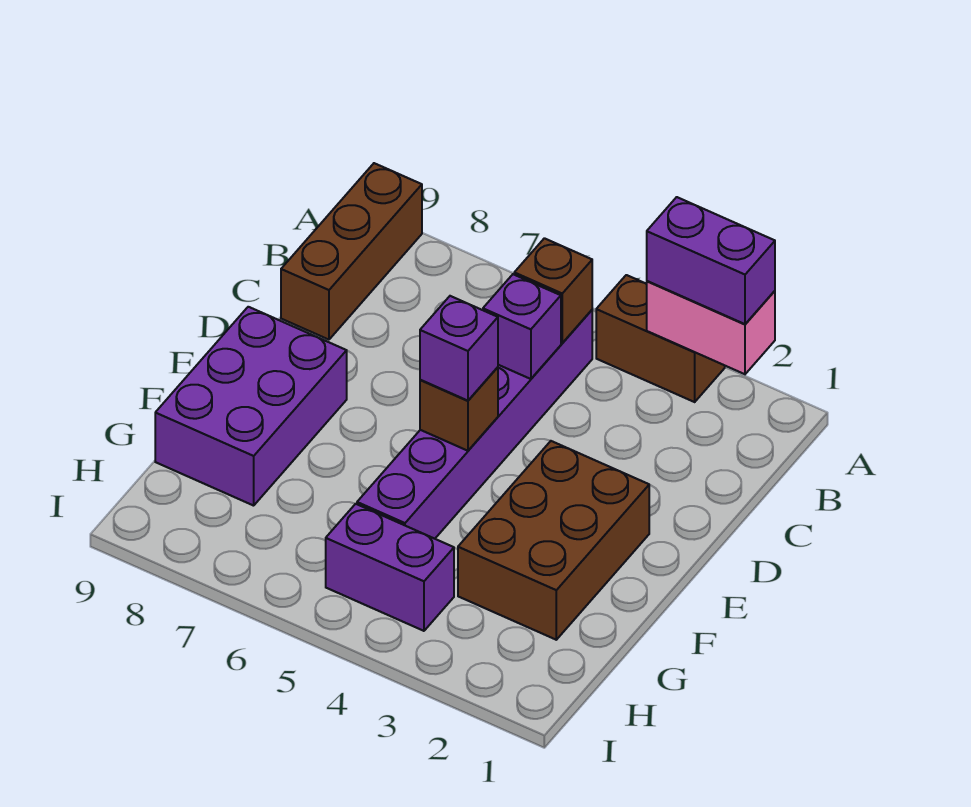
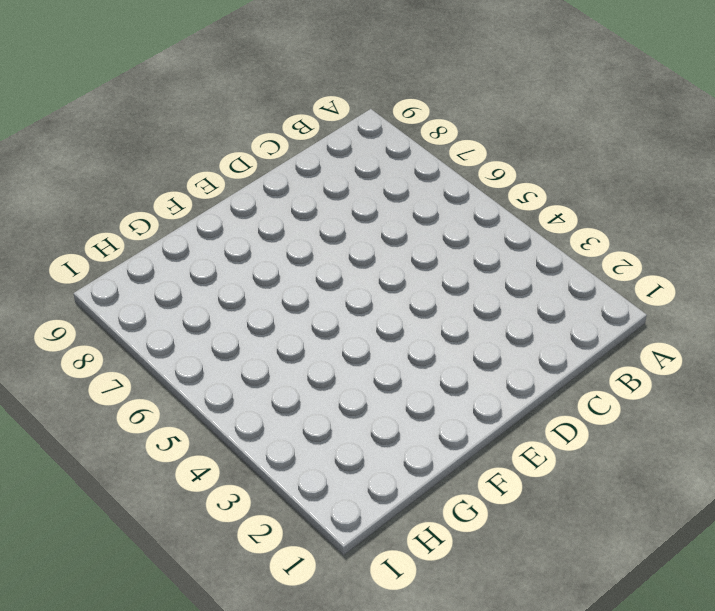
none -> brown brick A3:A4 level 1
none -> brown brick A9:C9 level 1
none -> purple brick B5:G5 level 1

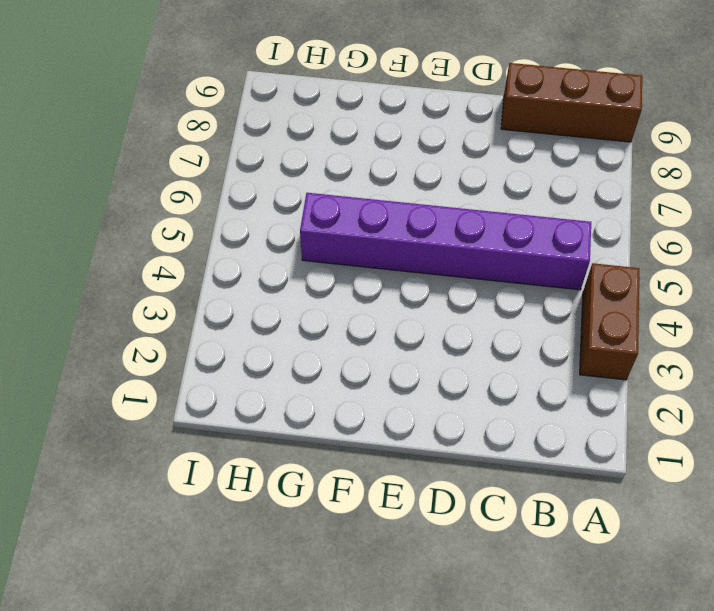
none -> brown brick E2:G3 level 1
none -> purple brick E8:G9 level 1
none -> purple brick H4:H5 level 1

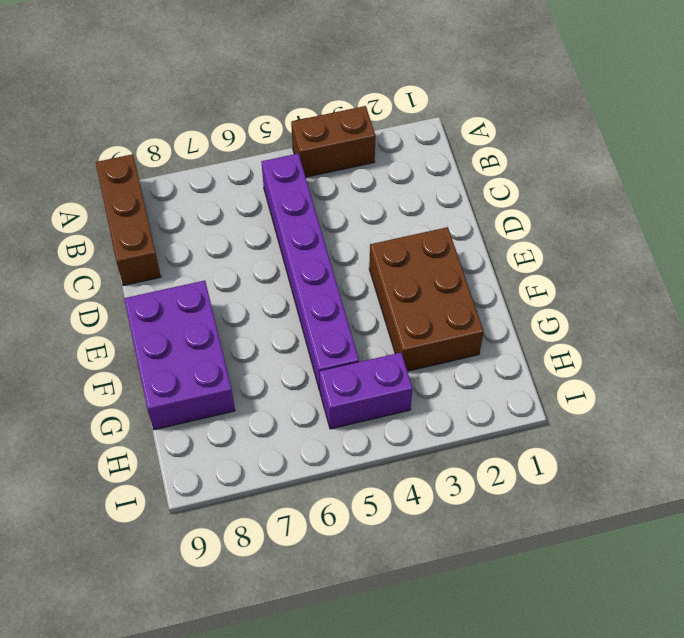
none -> pink brick A2:A3 level 2
none -> brown brick B5 level 2
none -> purple brick C5 level 2

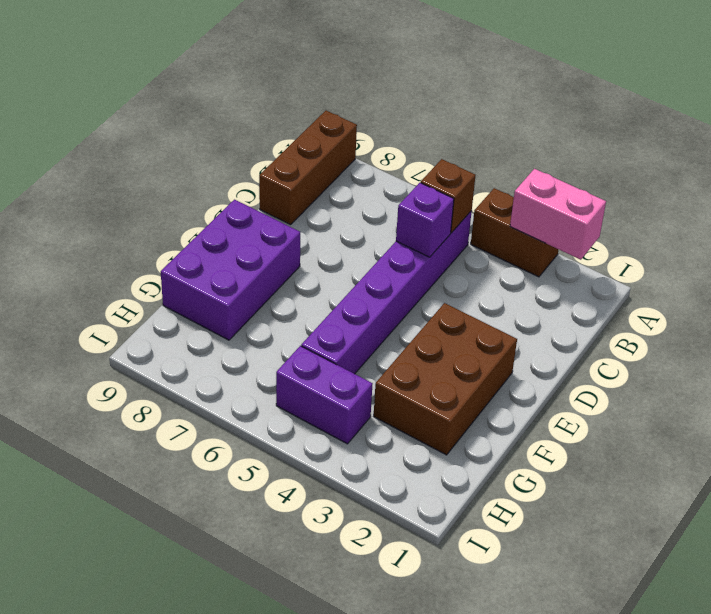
none -> brown brick E5 level 2
none -> purple brick A2:A3 level 3
none -> purple brick E5 level 3

